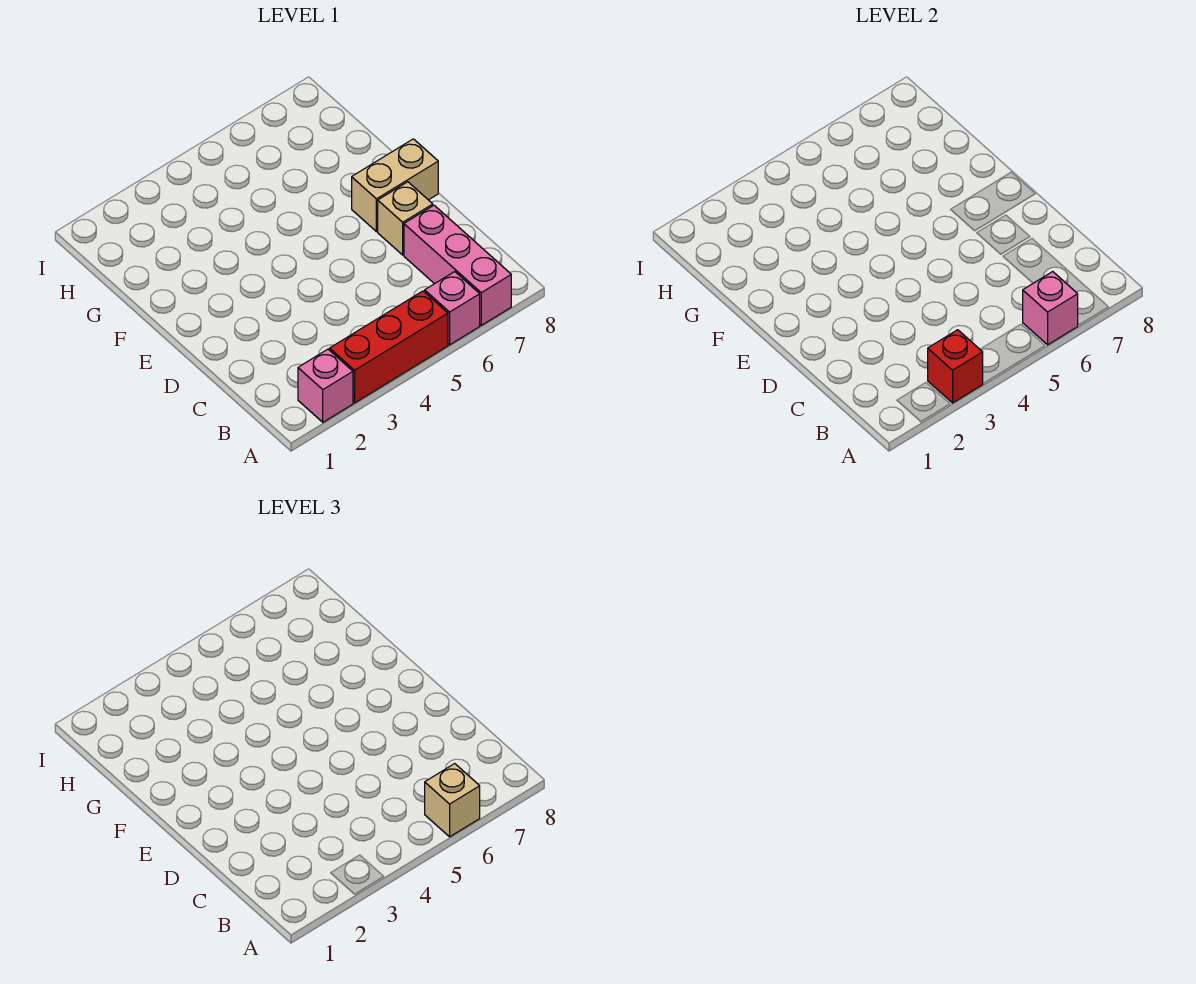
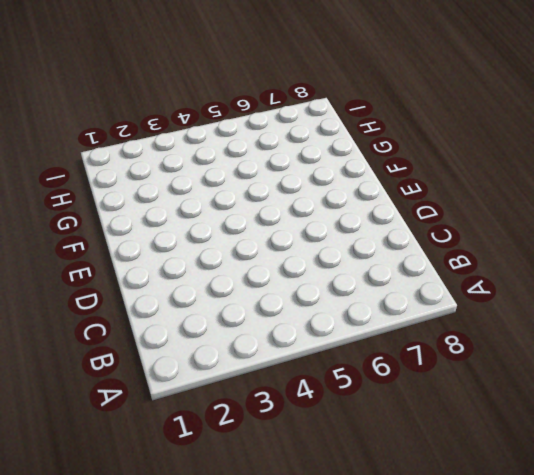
none -> pink brick A2 level 1
none -> red brick A3:A5 level 1

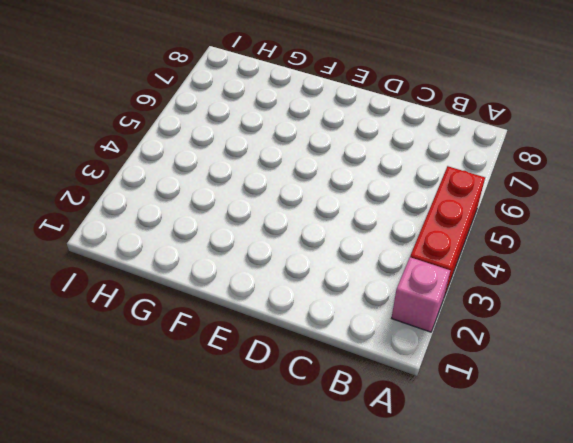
none -> pink brick A6 level 1
none -> pink brick A7:C7 level 1

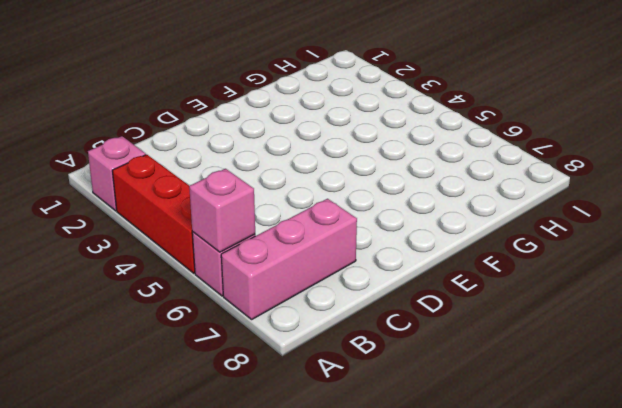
none -> tan brick D7 level 1
none -> tan brick E7:E8 level 1

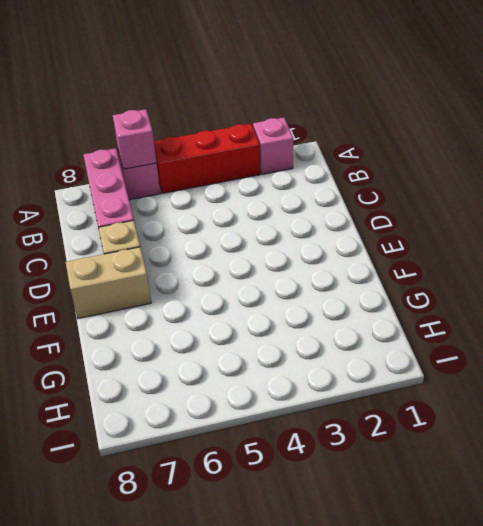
none -> red brick A3 level 2
none -> tan brick A6 level 3

